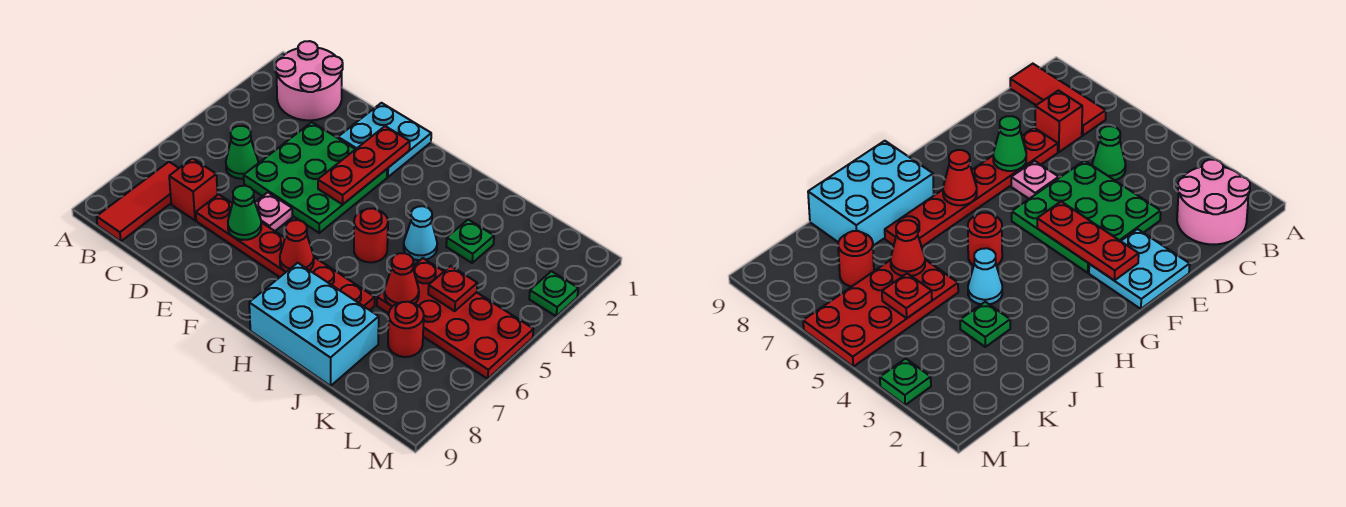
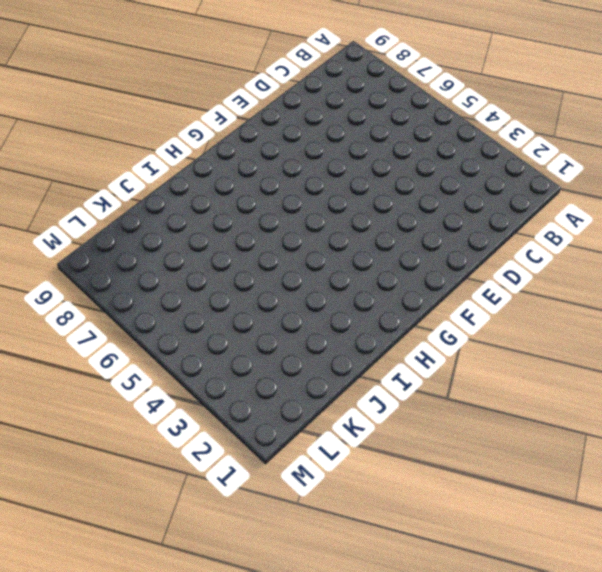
none -> pink round brick B1:C2 level 1
none -> red tile B7:B9 level 1
none -> green cone C5 level 1

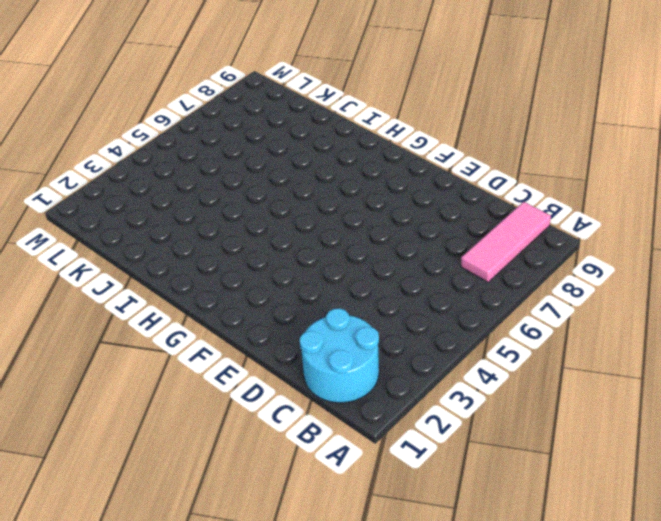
cyan round brick B1:C2 level 1 -> pink round brick B1:C2 level 1
pink tile B7:B9 level 1 -> red tile B7:B9 level 1
none -> green cone C5 level 1
none -> red brick C7 level 1
none -> green plate D3:F5 level 1

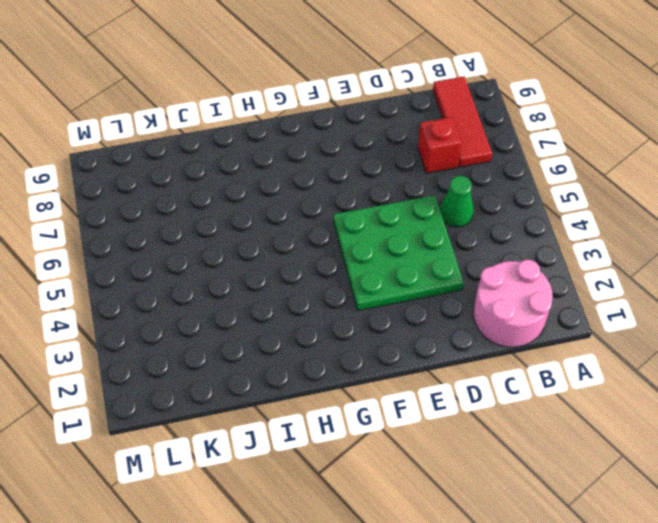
none -> red plate D7:I7 level 1
none -> cyan plate E1:F2 level 1
none -> pink plate E6 level 1

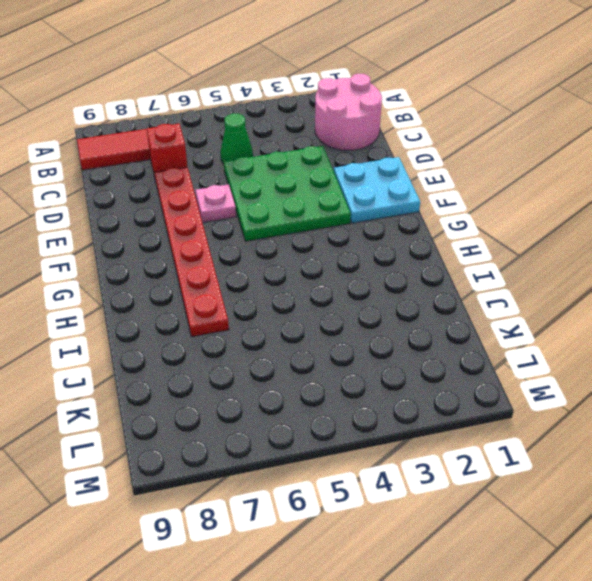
none -> red round brick H5 level 1
none -> cyan brick H8:J9 level 1
none -> cyan cone I4 level 1

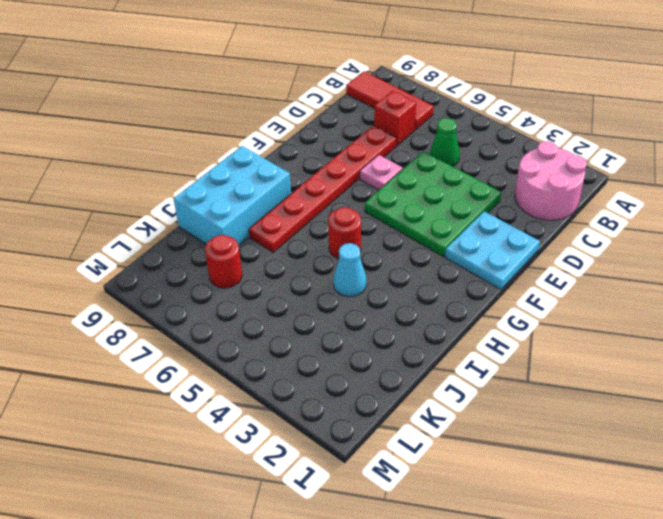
none -> green plate J3 level 1
none -> red plate J5:M6 level 1
none -> green plate M3 level 1

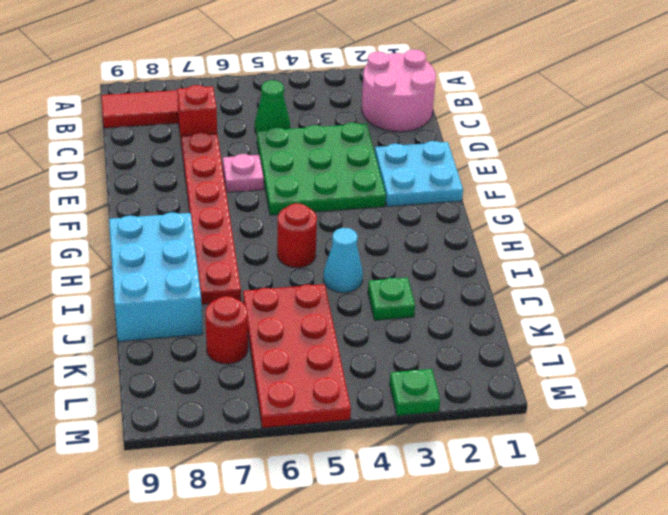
none -> green cone E7 level 2
none -> red plate F2:F4 level 2
none -> red cone G7 level 2

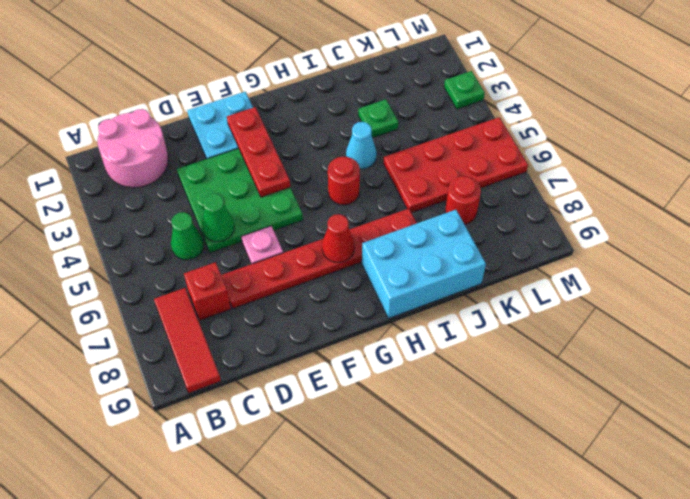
green cone D5 level 2 -> green cone E7 level 2
none -> red cone J6 level 2
none -> red plate K5 level 2

